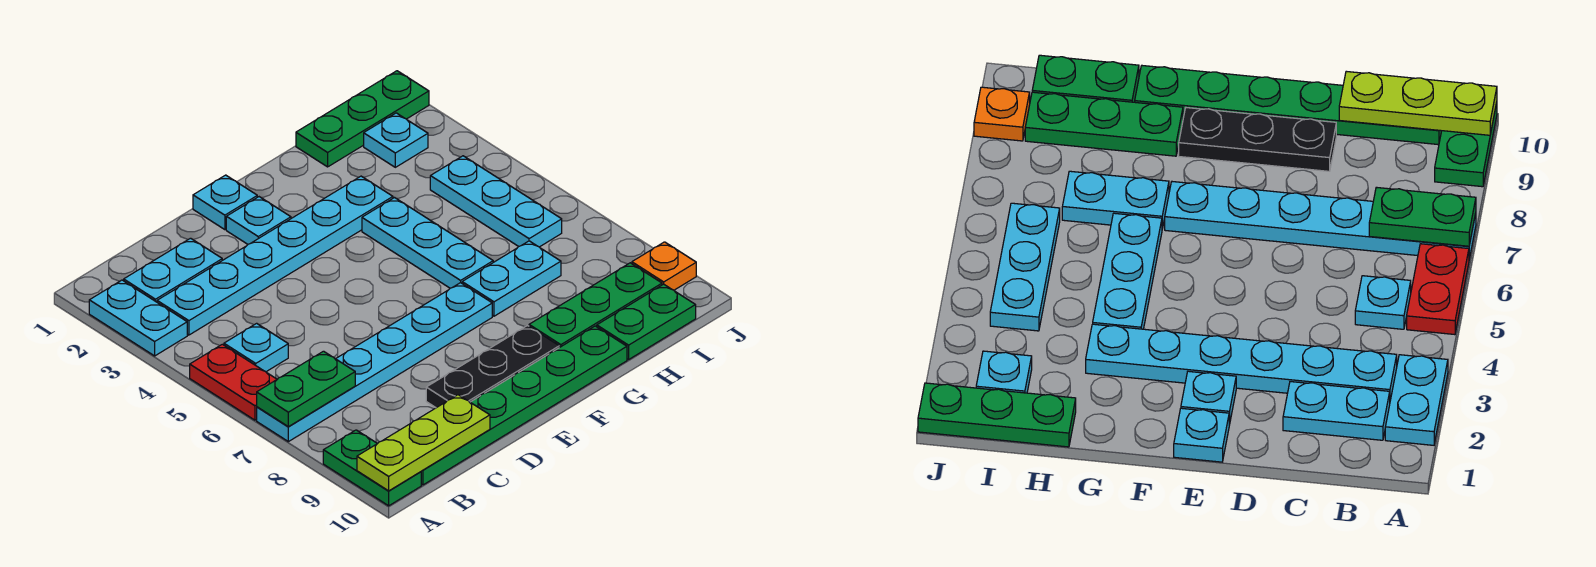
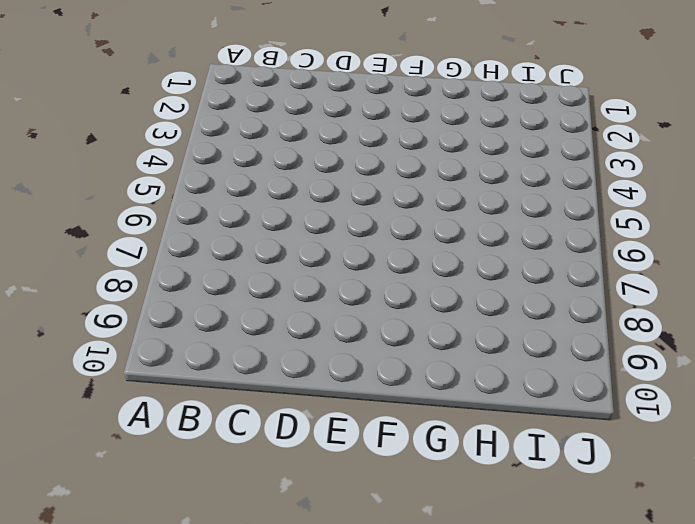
none -> cyan plate A2:A3 level 1
none -> red plate A5:A6 level 1
none -> cyan plate A7:F7 level 1

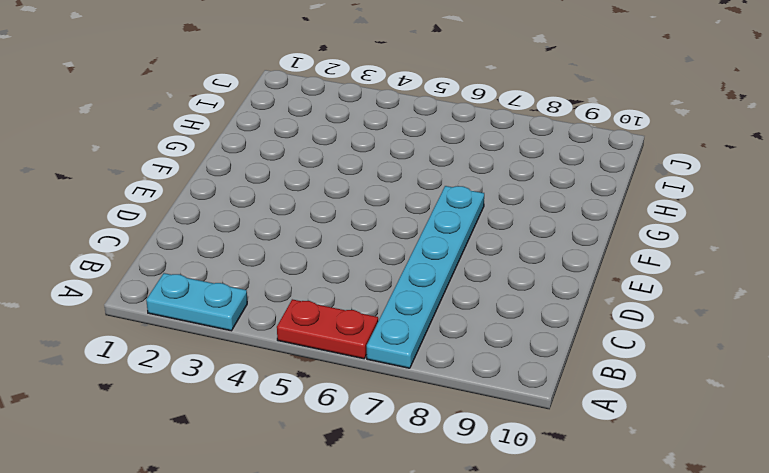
none -> green plate A9:A10 level 1
none -> cyan plate B2:C2 level 1
none -> cyan plate B3:G3 level 1

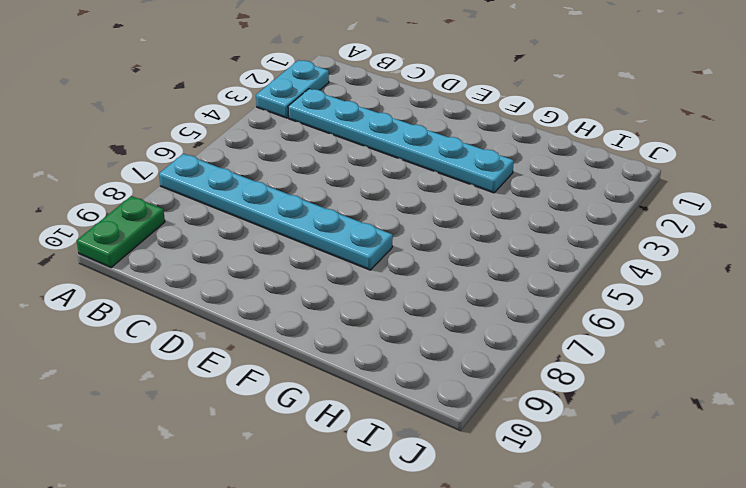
none -> red plate A5:A6 level 1
none -> cyan plate B2:C2 level 1
none -> cyan plate B5 level 1

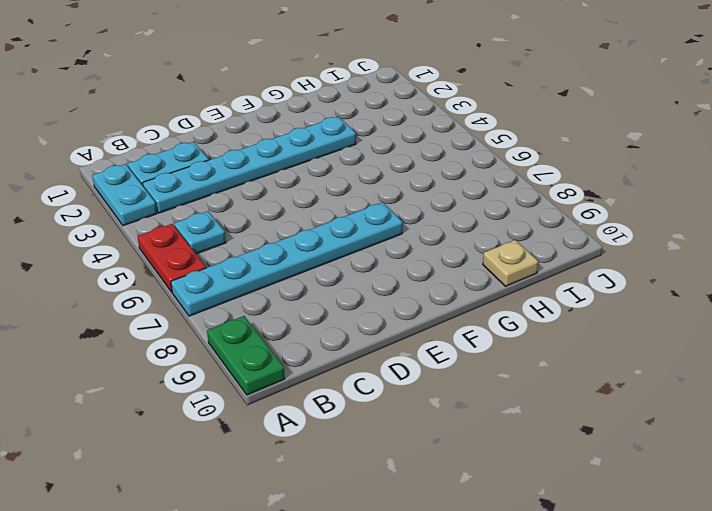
tan plate H10 level 1 -> green plate H10:I10 level 1
none -> green plate B10:G10 level 1
none -> black plate D9:F9 level 1
none -> cyan plate E1 level 1

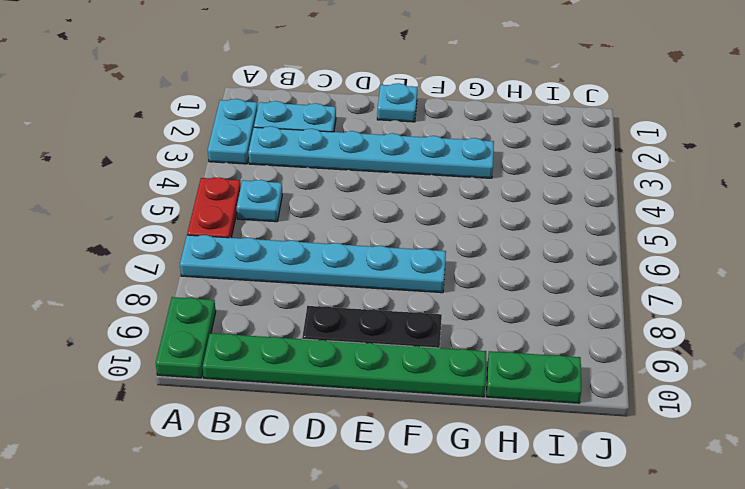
none -> cyan plate E2 level 1
none -> cyan plate G4:G6 level 1
none -> cyan plate G7:H7 level 1

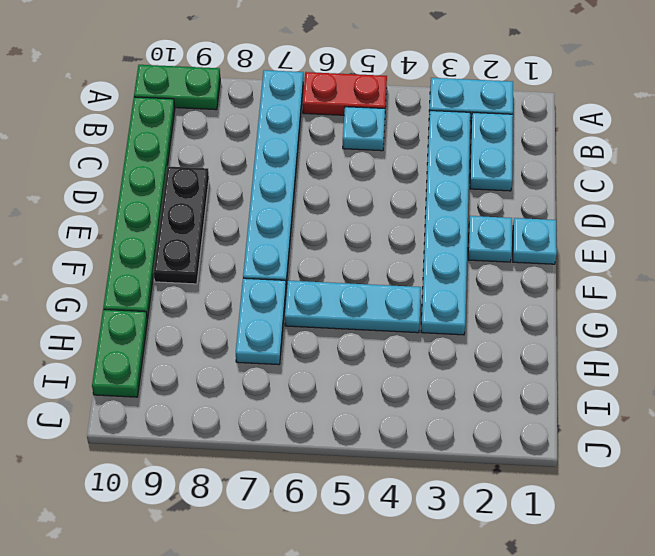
none -> green plate G9:I9 level 1
none -> green plate H1:J1 level 1
none -> cyan plate I2 level 1

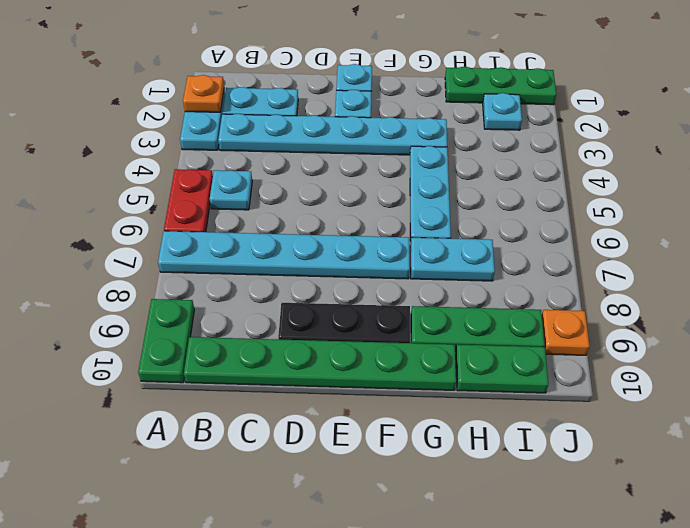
orange plate A2 level 2 -> none
none -> cyan plate I4:I6 level 1
none -> green plate A7:B7 level 2
none -> lime plate A10:C10 level 2

